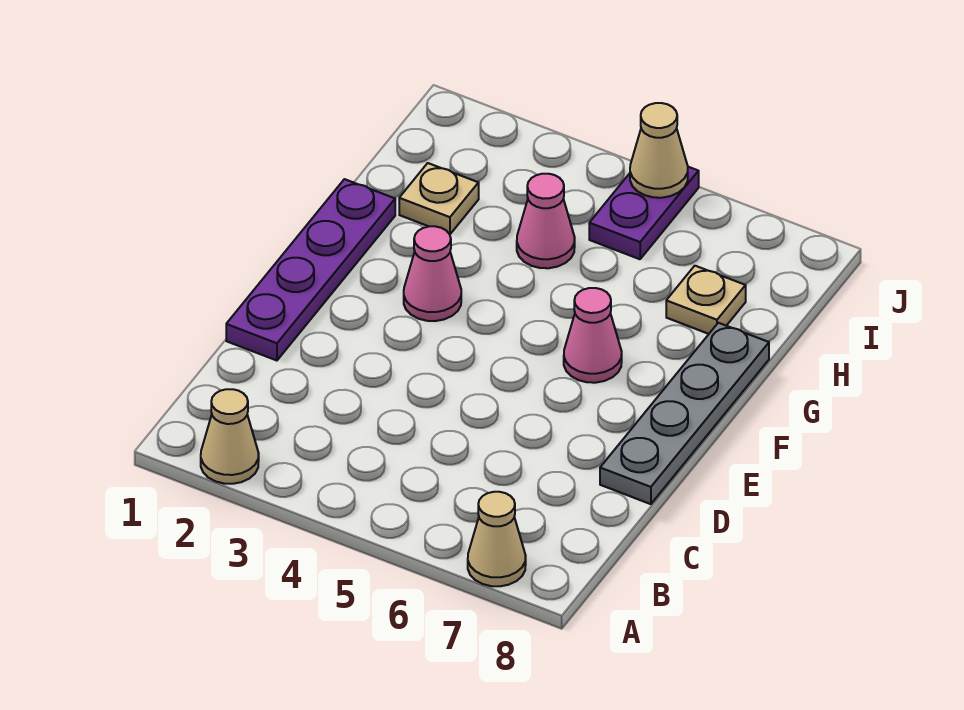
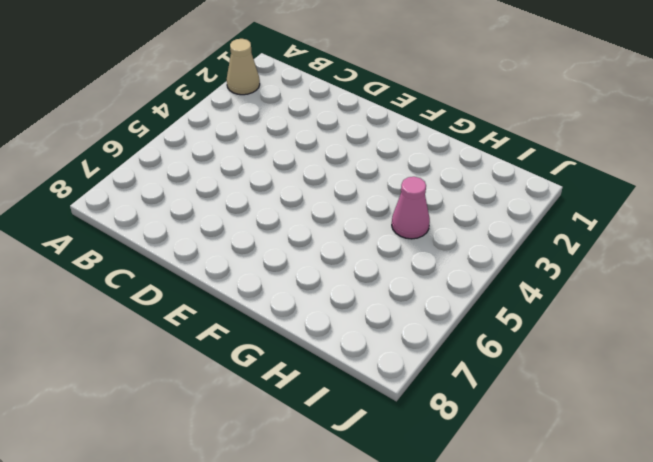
none -> tan cone A7 level 1
none -> purple plate D1:G1 level 1

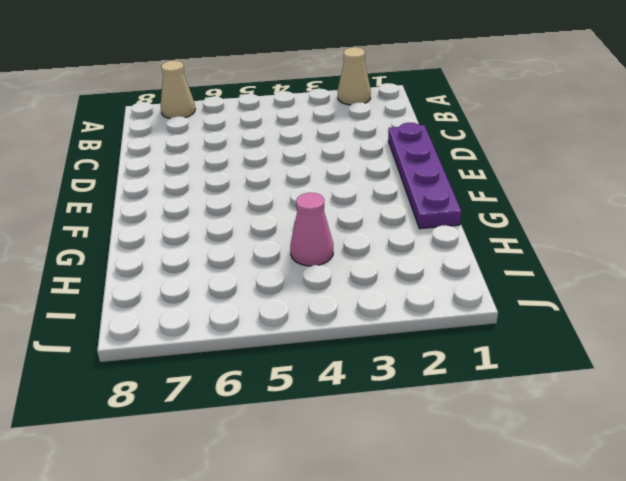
none -> grey plate D8:G8 level 1
none -> pink cone F3 level 1

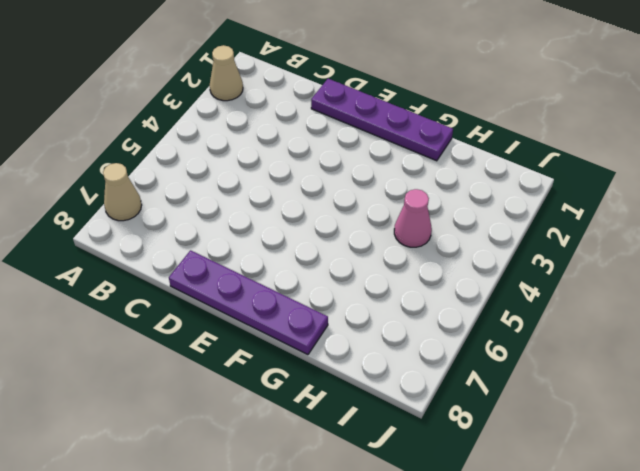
purple plate D8:G8 level 1 -> grey plate D8:G8 level 1
none -> pink cone F3 level 1
none -> pink cone F6 level 1

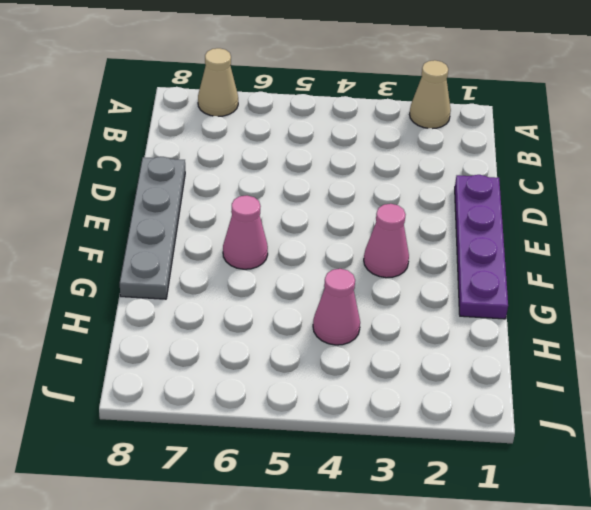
none -> tan plate H2 level 1
none -> tan plate H7 level 1

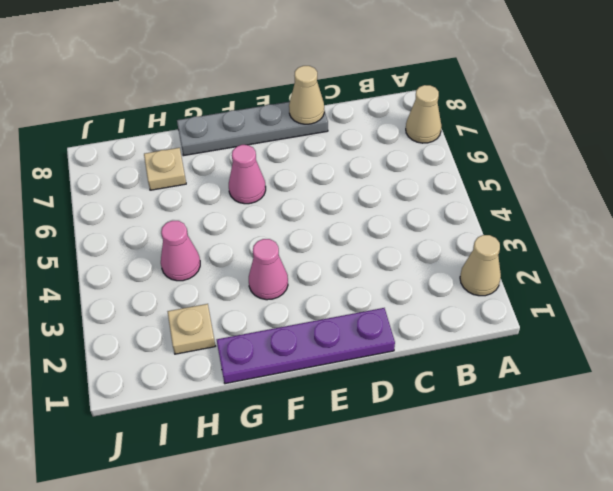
tan cone D8 level 2 -> tan cone J5 level 2
none -> purple plate I5:J5 level 1

